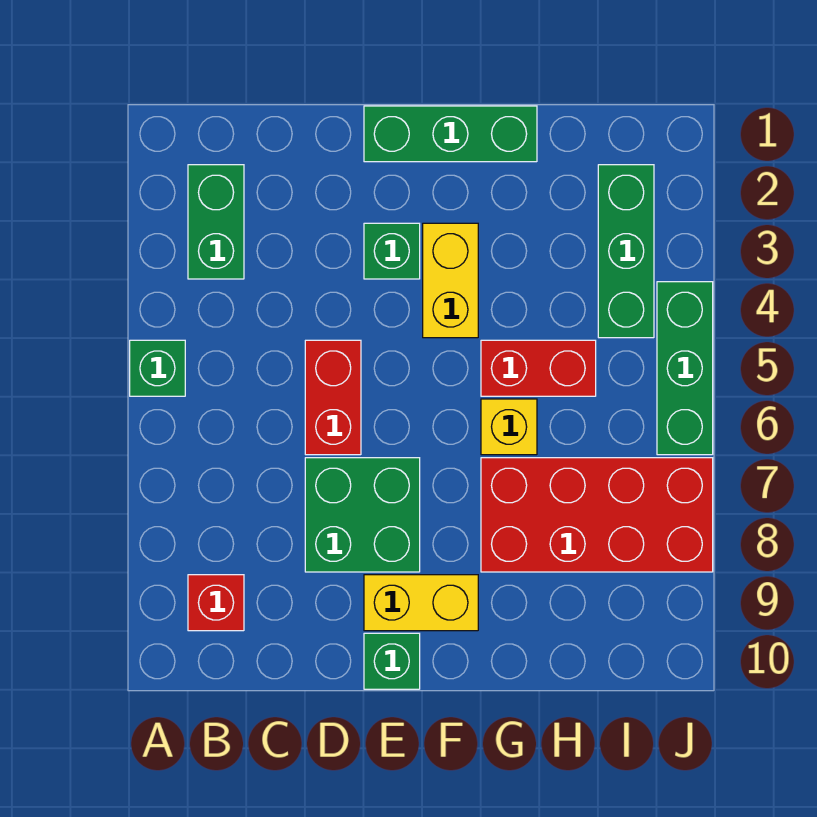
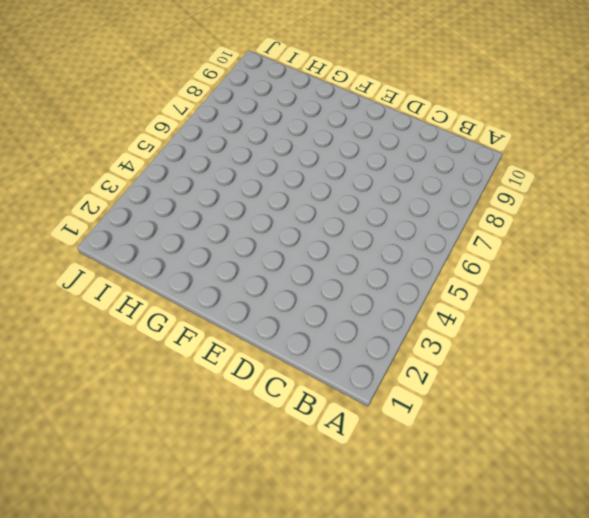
none -> green brick A5 level 1
none -> green brick B2:B3 level 1
none -> red brick B9 level 1

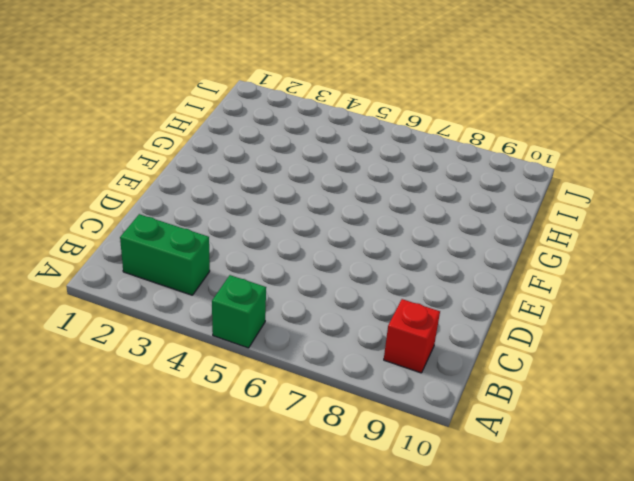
none -> red brick D5:D6 level 1
none -> green brick D7:E8 level 1
none -> green brick E1:G1 level 1

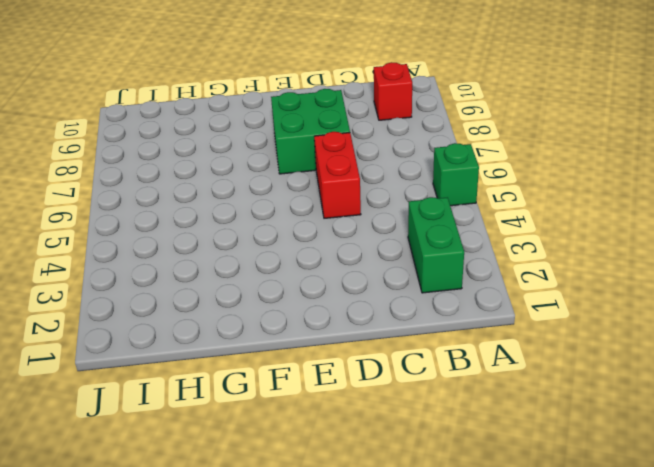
none -> green brick E1:G1 level 1
none -> green brick E3 level 1
none -> yellow brick E9:F9 level 1

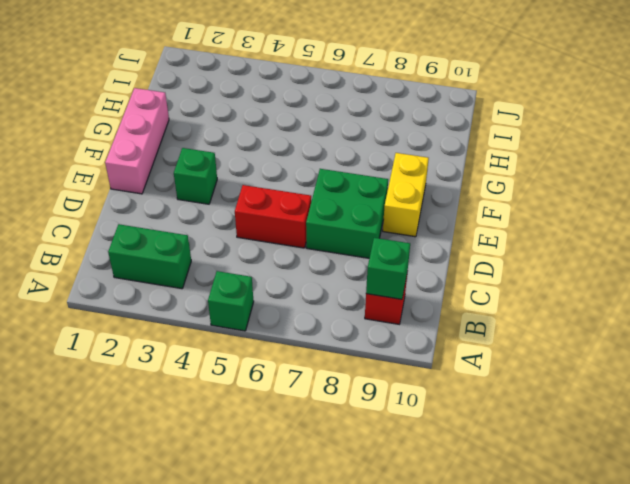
green brick B9 level 2 -> green brick E10 level 1
pink brick E1:G1 level 1 -> green brick E1:G1 level 1
none -> yellow brick F3:F4 level 1
none -> red brick G5:H5 level 1
none -> yellow brick G6 level 1

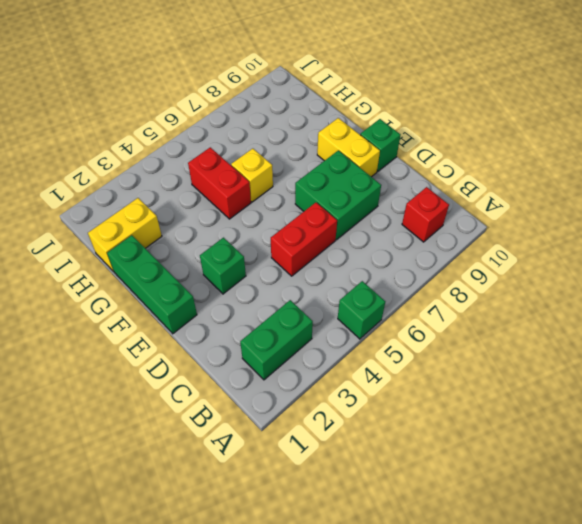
yellow brick H1:H2 level 1 -> yellow brick F3:F4 level 1
none -> red brick G7:J8 level 1
none -> green brick I2:I4 level 1
none -> green brick J4:J6 level 1

